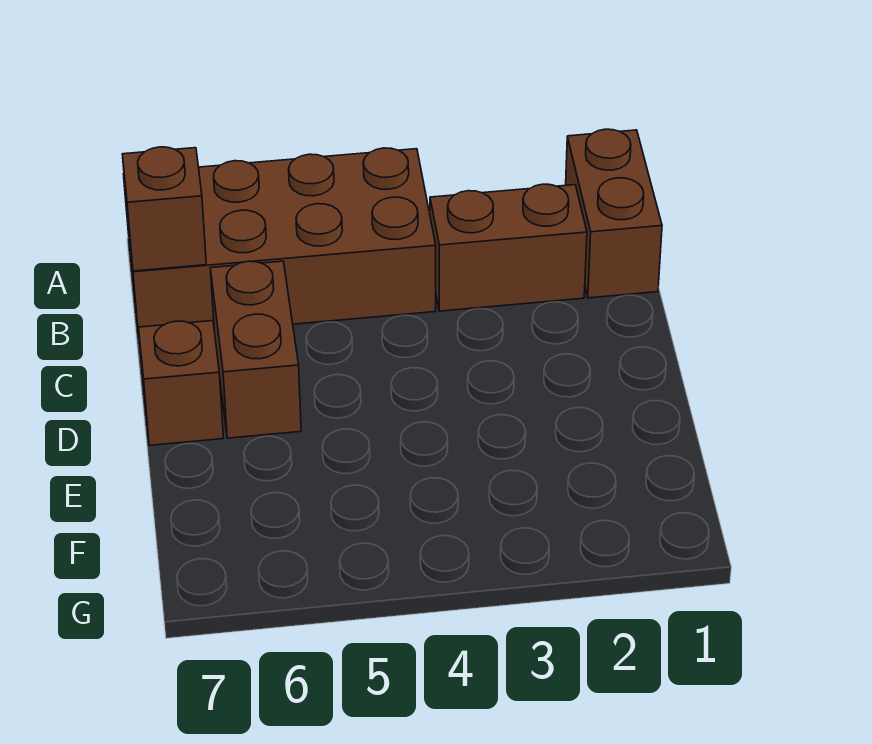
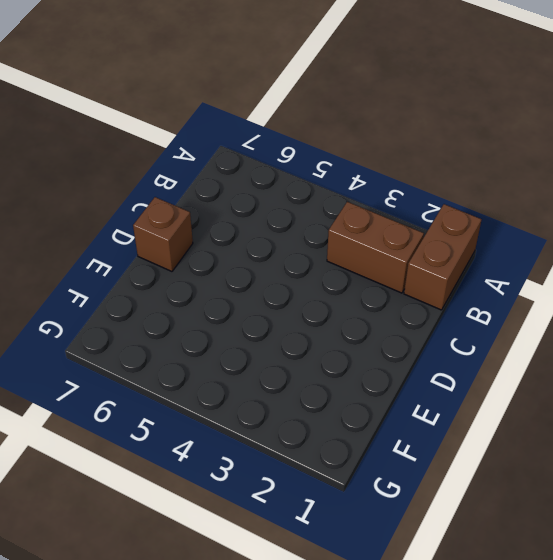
none -> brown brick A4:B7 level 1
none -> brown brick C6:D6 level 1

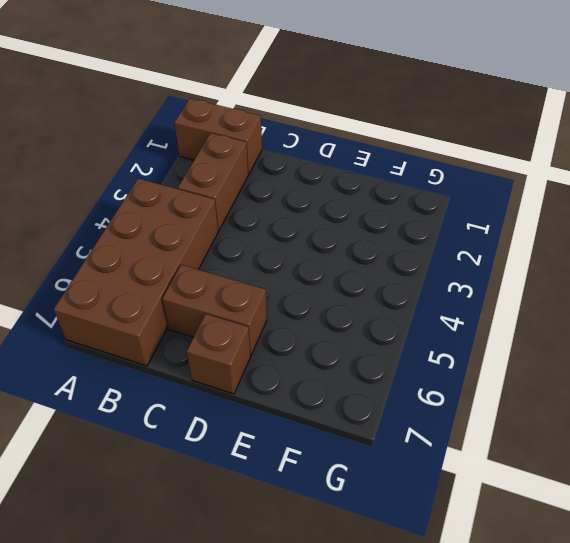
none -> brown brick B7 level 2

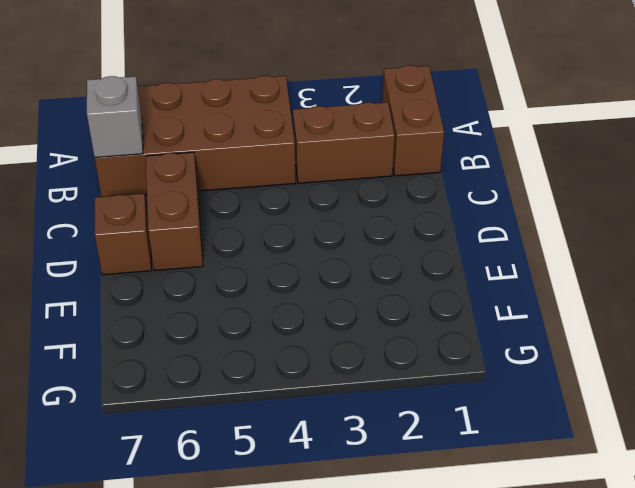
grey brick B7 level 2 -> brown brick B7 level 2

